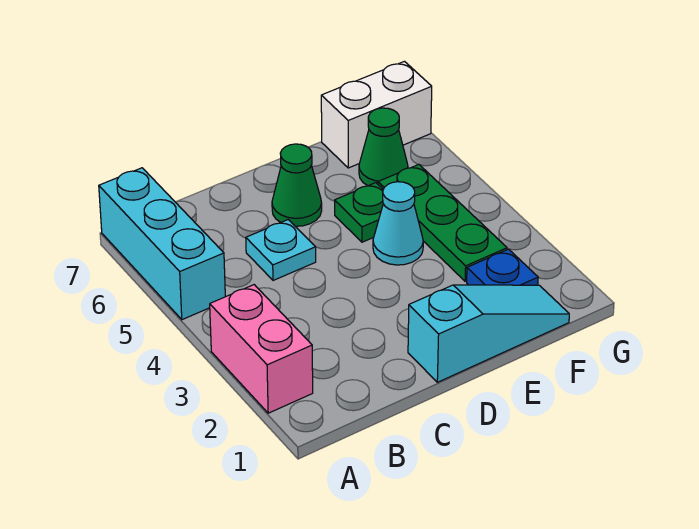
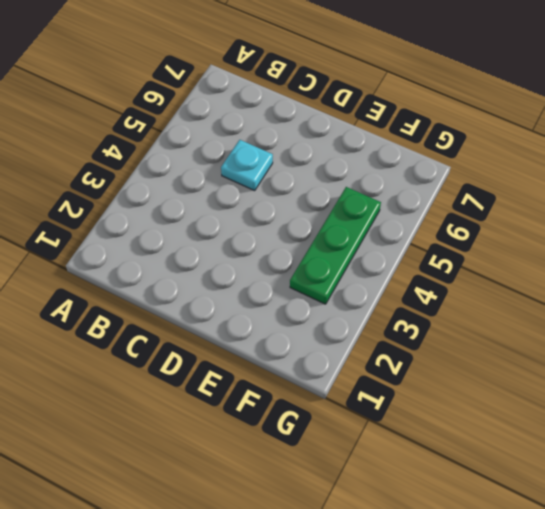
none -> pink brick A2:A3 level 1
none -> cyan brick A5:A7 level 1

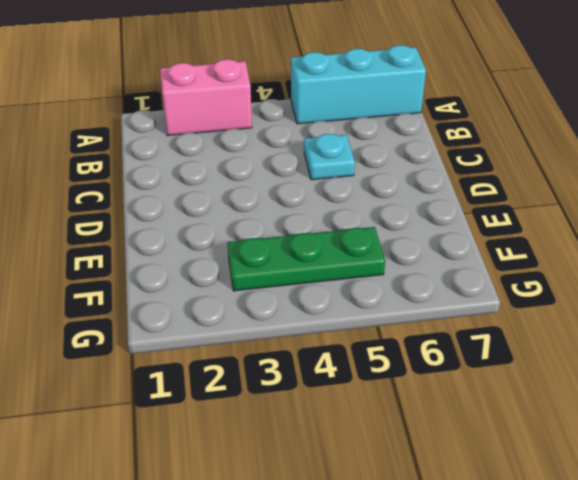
none -> cyan slope D1:F1 level 1 top D
none -> green cone D6 level 1

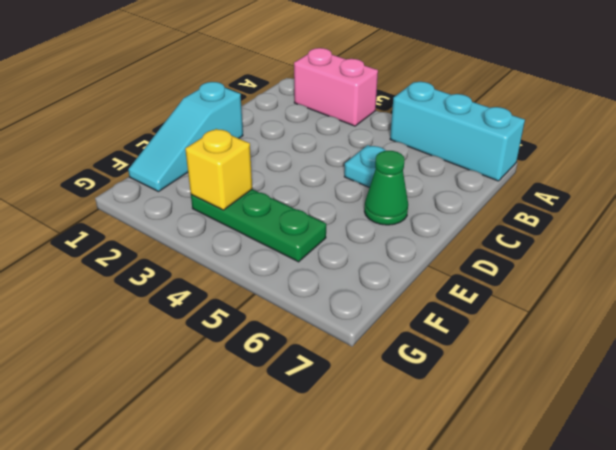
yellow brick F3 level 2 -> none
none -> cyan cone E4 level 1
none -> green plate E5 level 1

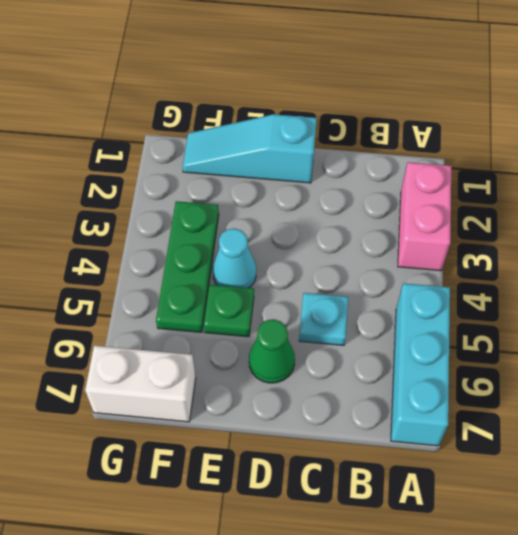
none -> blue plate F2 level 1
none -> green cone F6 level 1

